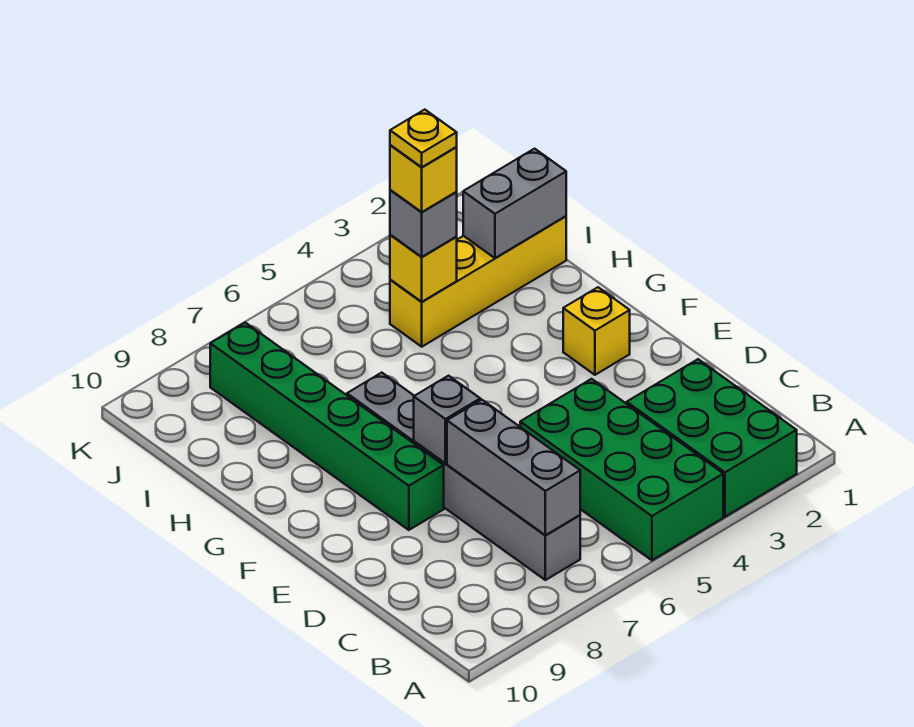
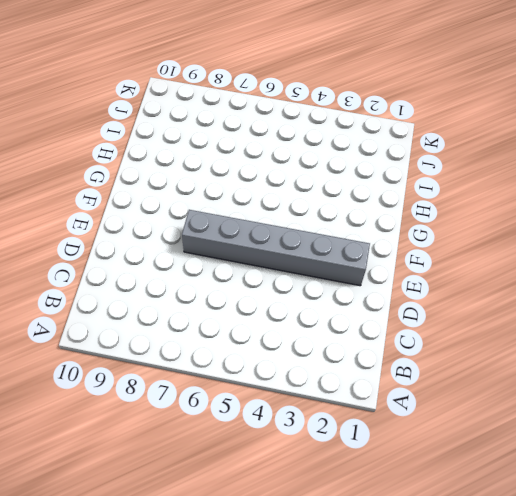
grey brick E2:E7 level 1 -> grey brick B7:G7 level 1
none -> green brick A2:C3 level 1
none -> green brick A4:D5 level 1
none -> green brick E8:J8 level 1

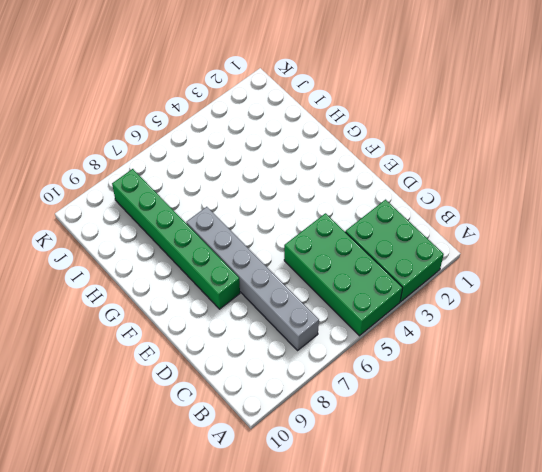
none -> yellow brick F2 level 1
none -> yellow brick I1:I4 level 1
none -> grey brick B7:D7 level 2

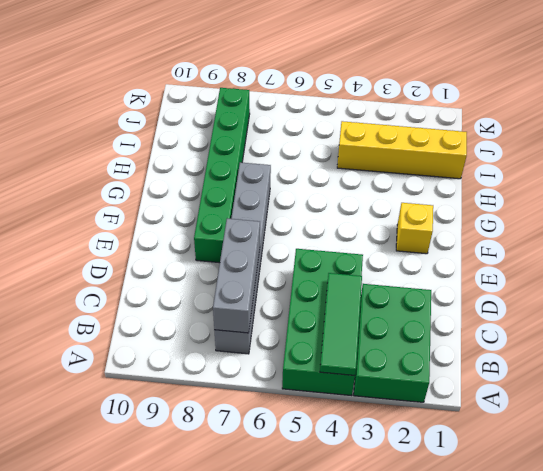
green tile A4:C4 level 2 -> none
none -> grey brick E7 level 2
none -> grey brick I1:I2 level 2
none -> yellow brick I4 level 2

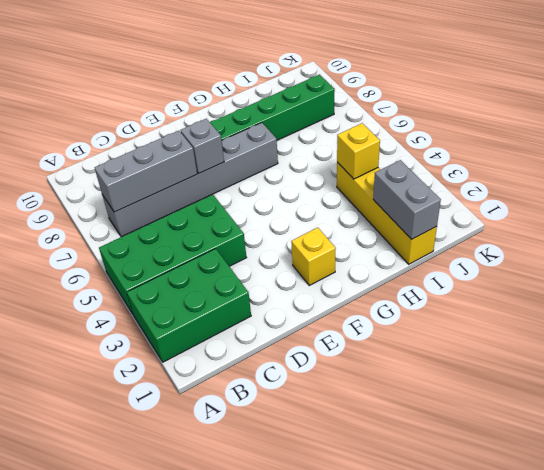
none -> grey brick I4 level 3
none -> yellow brick I4 level 4
none -> yellow plate I4 level 5

